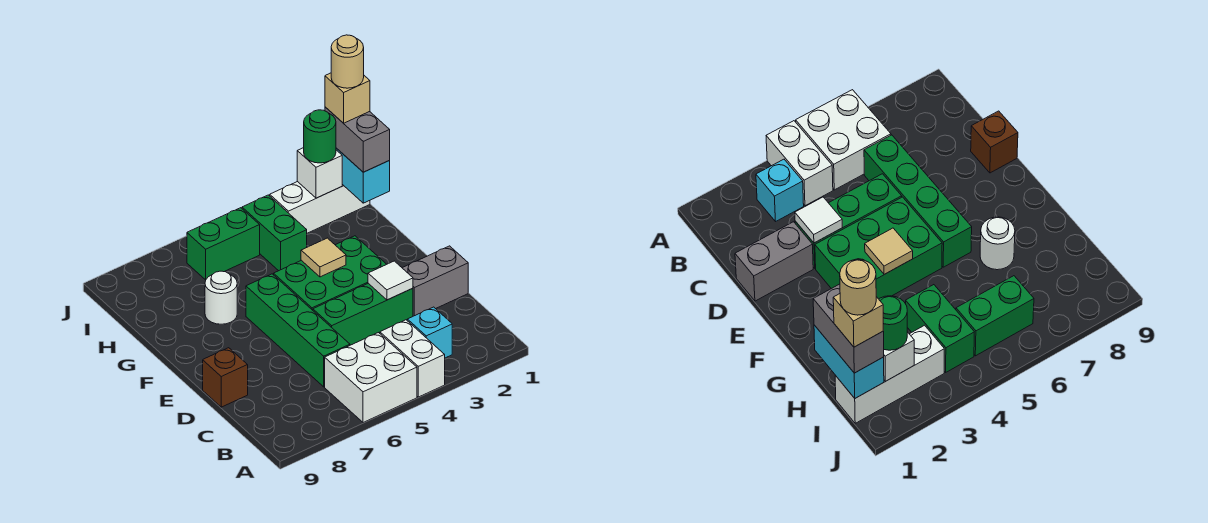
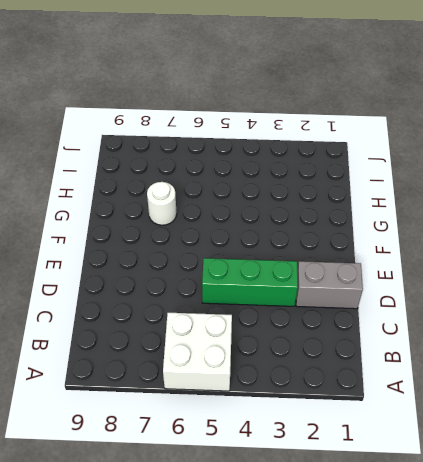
none -> white brick A4:B4 level 1
none -> cyan brick B3 level 1
none -> green brick C6:F6 level 1

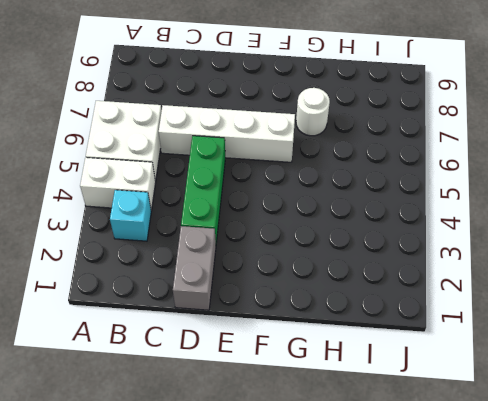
white brick C6:F6 level 1 -> green brick C6:F6 level 1
none -> brown brick D9 level 1
none -> green brick E3:F5 level 1
none -> green brick H4:I4 level 1

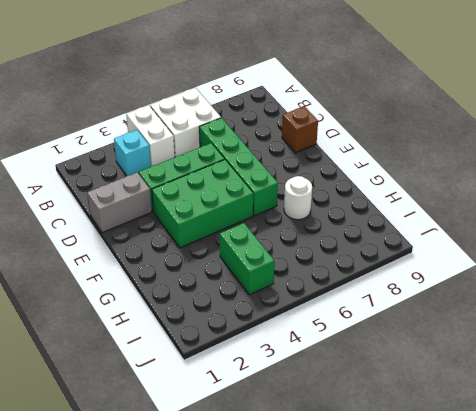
none -> white brick I1:I3 level 1
none -> green brick I5:I6 level 1
none -> white tile D3 level 2

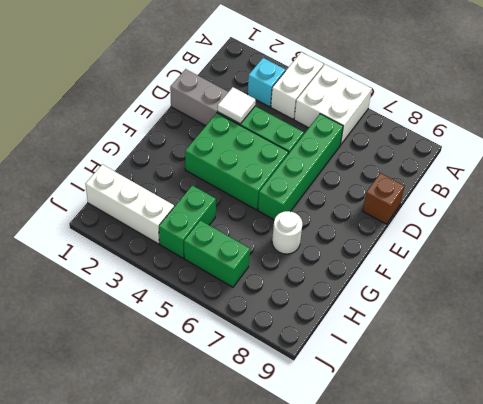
none -> tan tile F4 level 2
none -> cyan brick H1:I1 level 2
none -> white brick I2 level 2

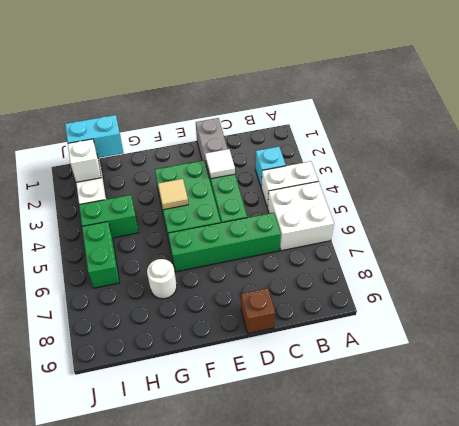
none -> grey brick H1:I1 level 3
none -> green round brick I2 level 3
none -> tan brick I1 level 4

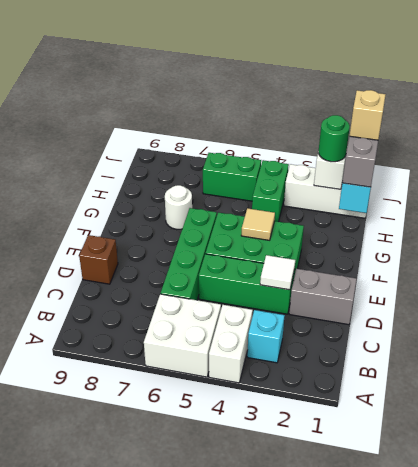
none -> tan round brick I1 level 5

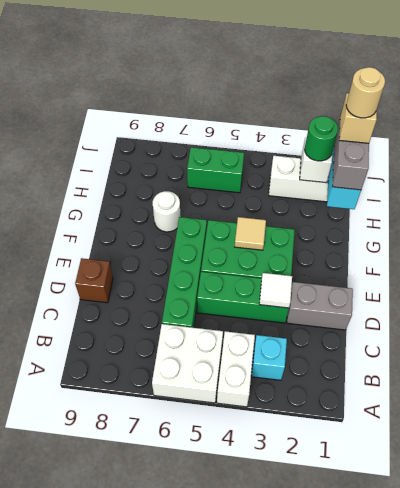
none -> green brick H4:I4 level 1

